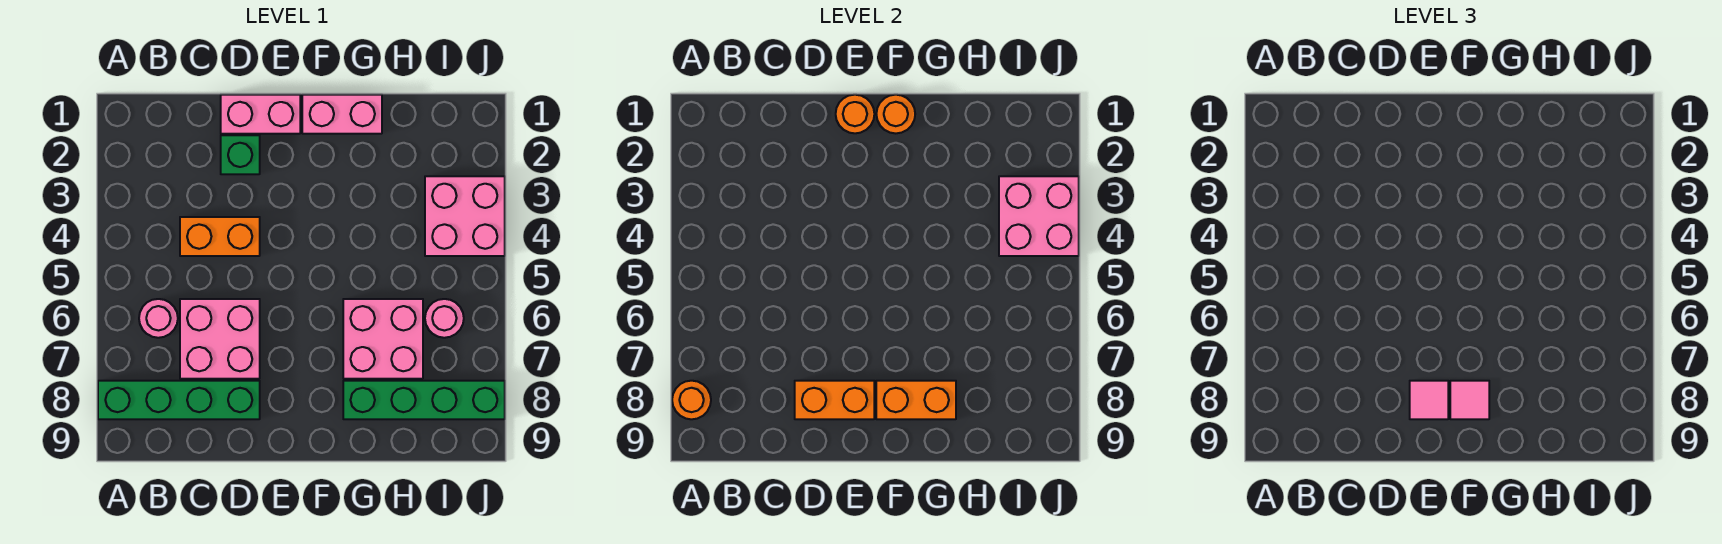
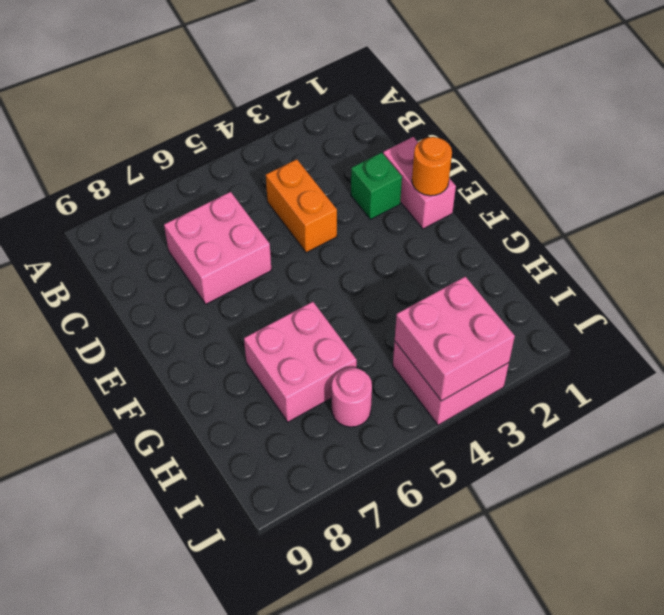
none -> green brick A8:D8 level 1
none -> pink round brick B6 level 1
none -> pink brick F1:G1 level 1

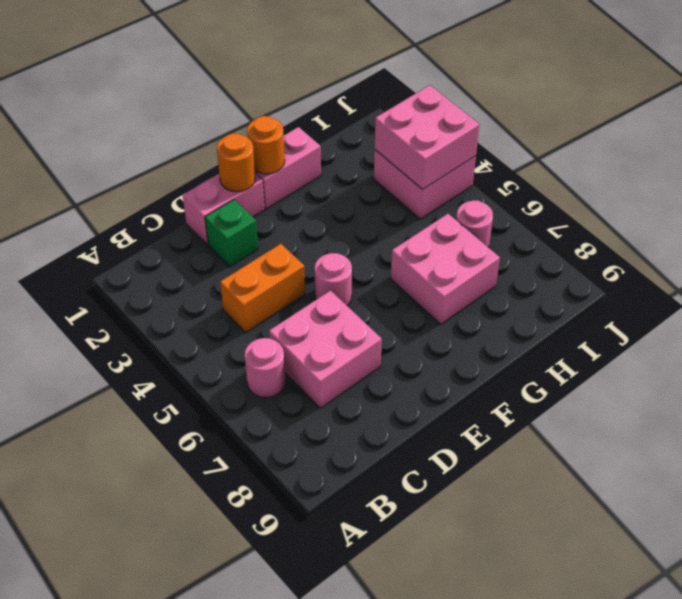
pink round brick E5 level 1 -> none
none -> green brick A8:D8 level 1
none -> green brick G8:J8 level 1
none -> orange round brick A8 level 2

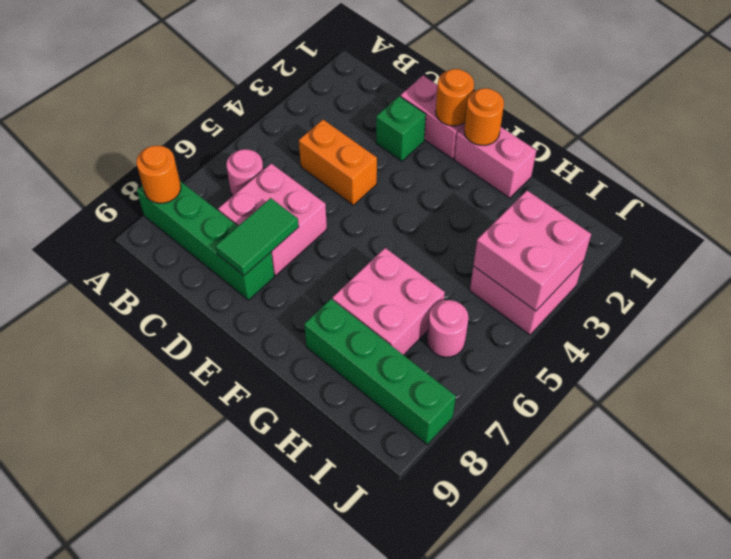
green tile D7:D8 level 2 -> orange brick D8:E8 level 2
none -> orange brick F8:G8 level 2
none -> pink tile E8 level 3
none -> pink tile F8 level 3

